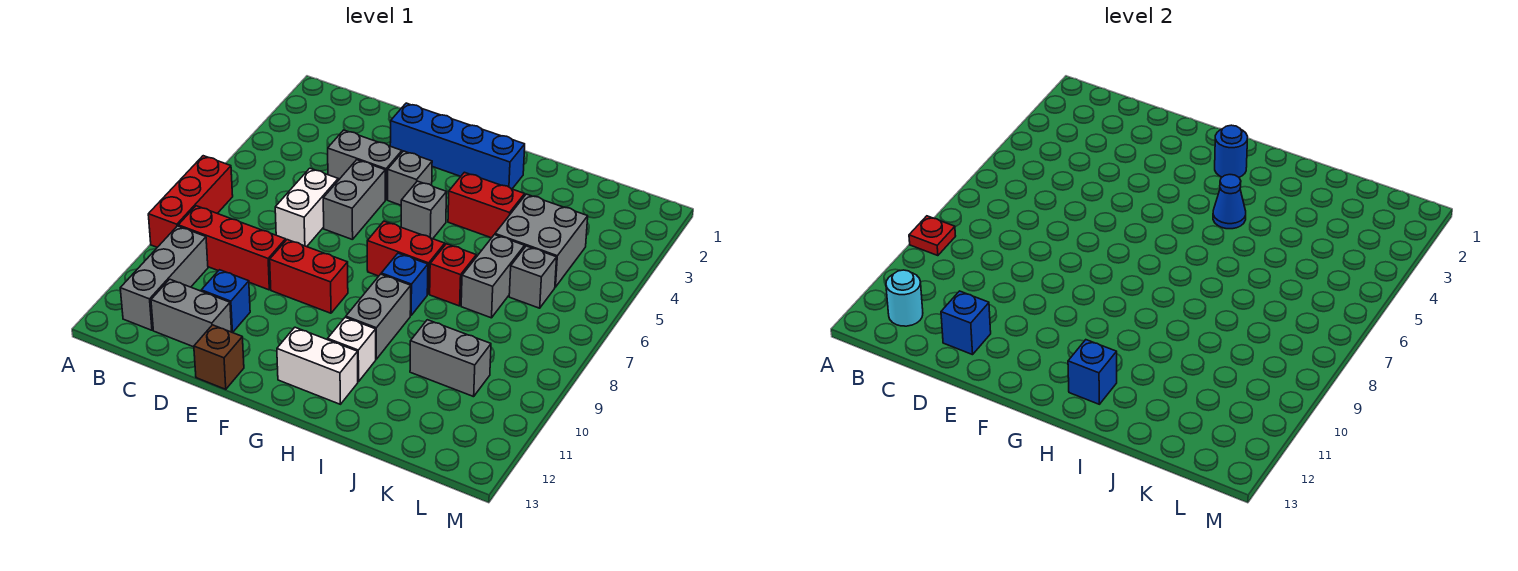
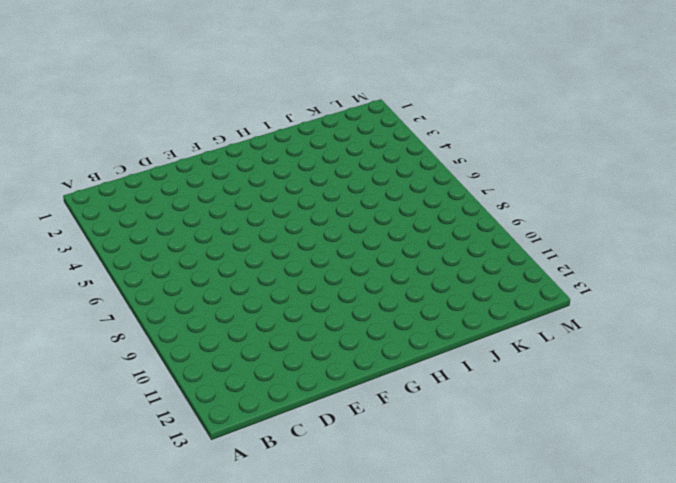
none -> red brick A7:A9 level 1
none -> red brick B9:D9 level 1
none -> grey brick B10:B12 level 1
none -> grey brick C12:D12 level 1

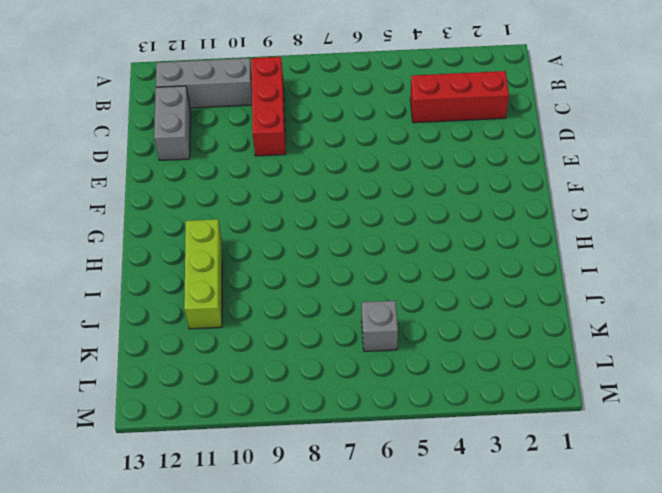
red brick C2:C4 level 1 -> red brick A7:A9 level 1
lime brick H11:J11 level 1 -> white brick H11 level 1
none -> grey brick D4:E4 level 1
none -> white brick D6:D7 level 1
none -> blue brick D11 level 1
none -> blue brick E2:H2 level 1

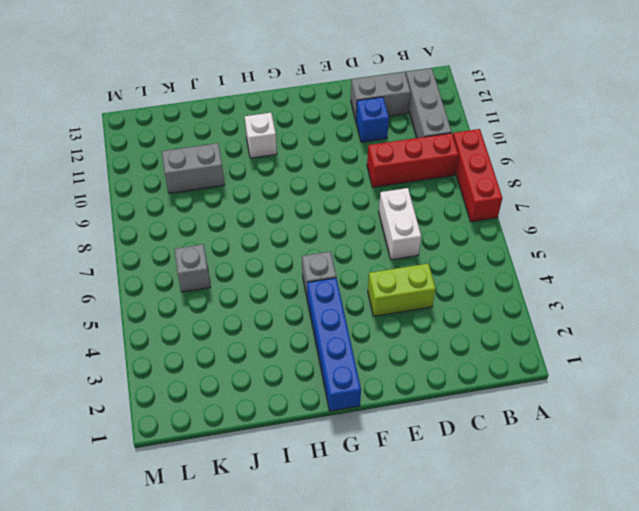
lime brick D4:E4 level 1 -> grey brick D4:E4 level 1
blue brick G1:G4 level 1 -> blue brick E2:H2 level 1
none -> grey brick E5:E6 level 1
none -> red brick E9:F9 level 1
none -> brown brick E13 level 1
none -> grey brick F4 level 1

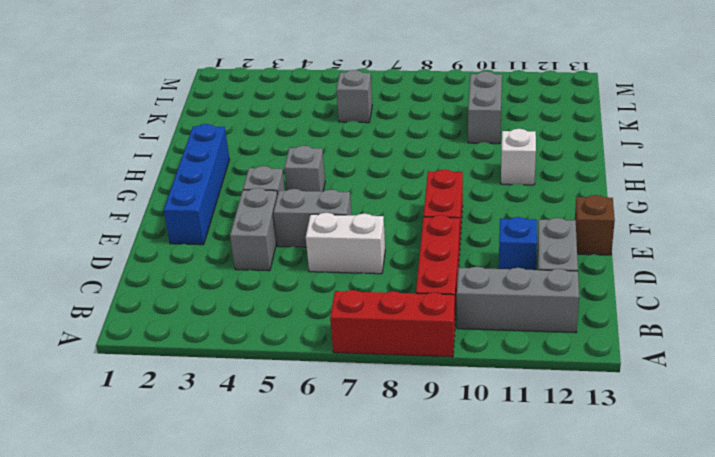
none -> red brick G7:H7 level 1
none -> white brick G12:H12 level 1
none -> red brick H4:I4 level 1
none -> blue brick H8 level 1

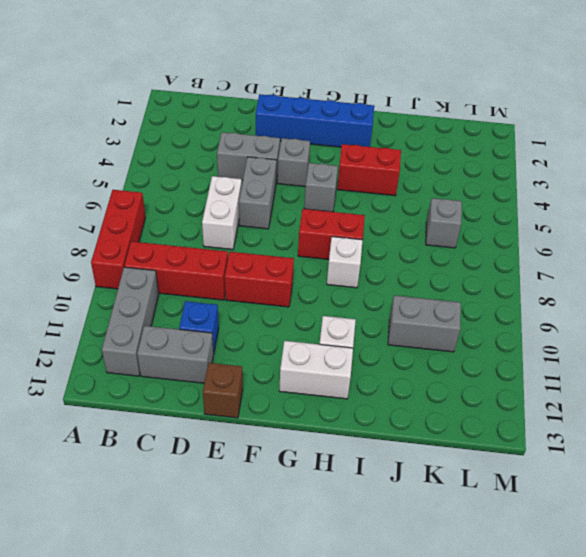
white brick H8 level 1 -> blue brick H8 level 1
none -> grey brick H9:H10 level 1
none -> red brick I7 level 1
none -> grey brick J4:K5 level 1
none -> grey brick J6:J7 level 1

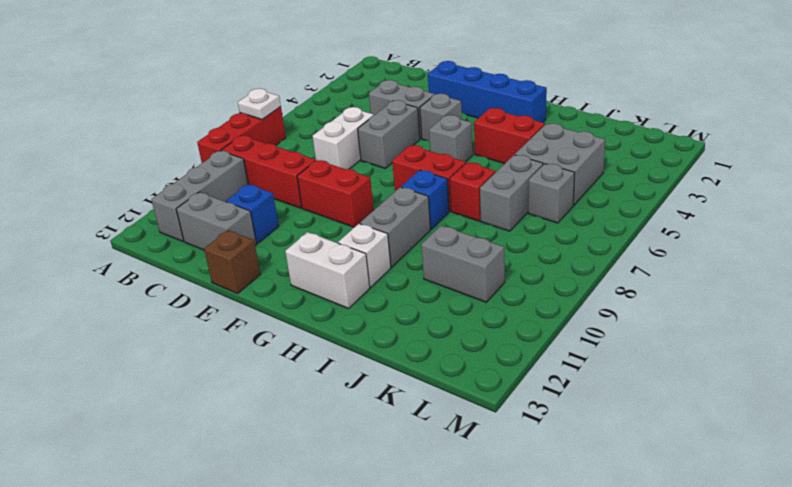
white plate A7 level 2 -> none
none -> red plate A9 level 2
none -> cyan round brick B12 level 2
none -> blue brick D12 level 2
none -> blue round brick G2 level 2

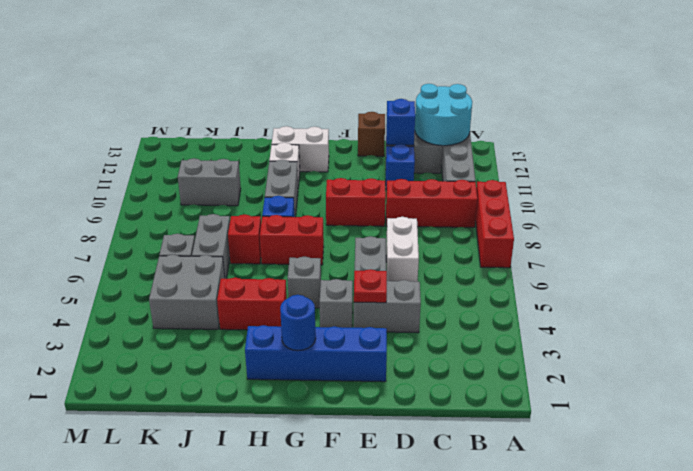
cyan round brick B12:C13 level 2 -> cyan round brick B12 level 2
red plate E4 level 2 -> red plate A9 level 2
none -> blue cone H4 level 2
none -> blue brick H12 level 2

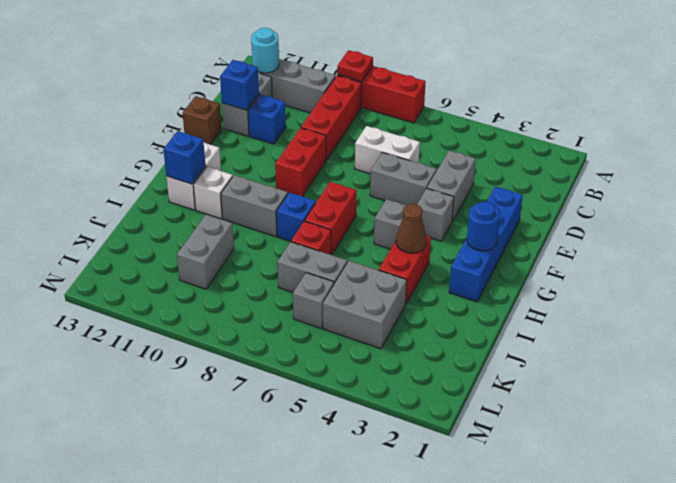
brown cone H4 level 2 -> blue cone H4 level 2

